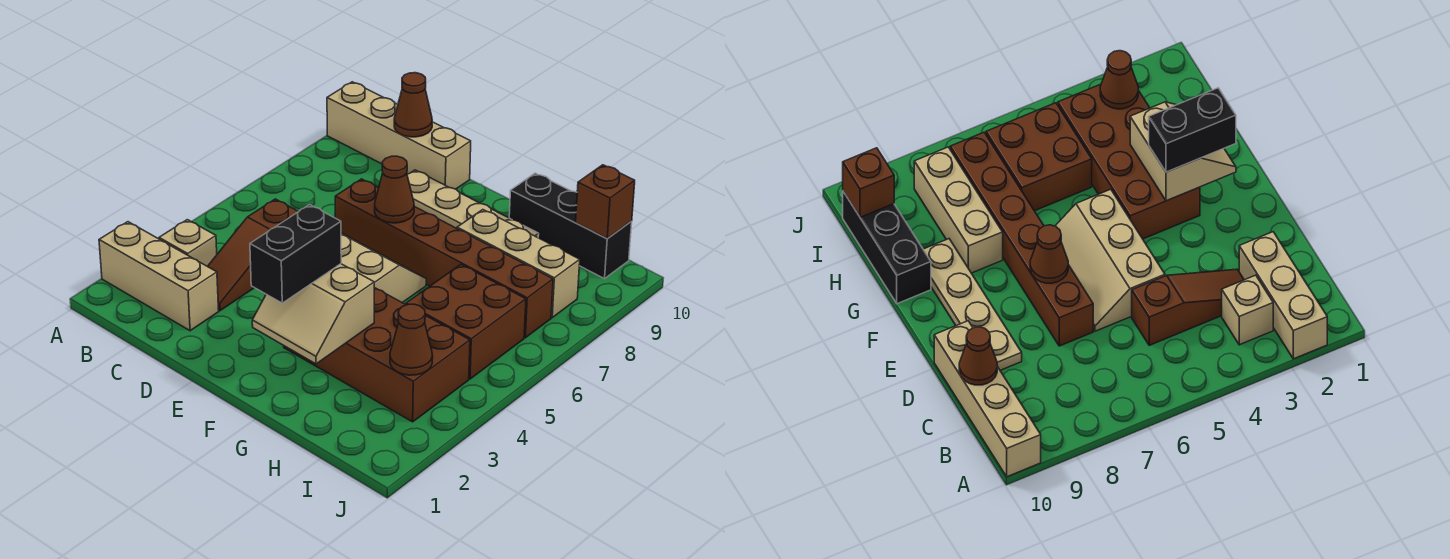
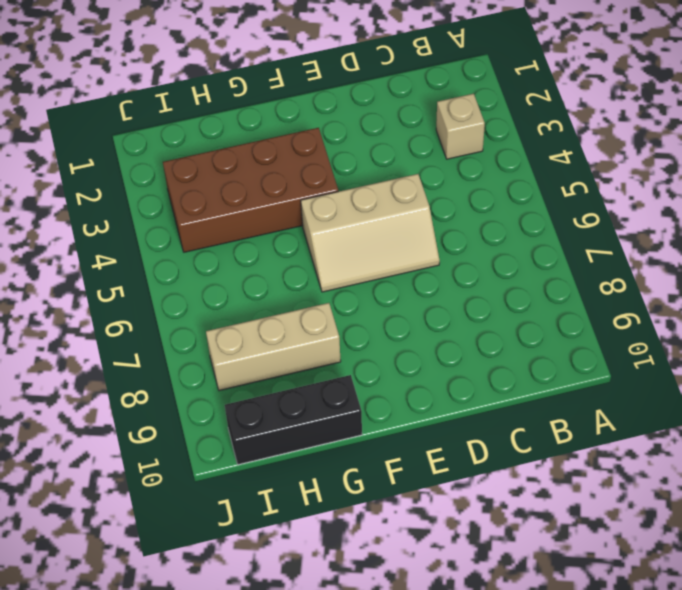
none -> tan brick A2:C2 level 1
none -> tan brick A10:D10 level 1
none -> brown slope C3:C5 level 1 top 5

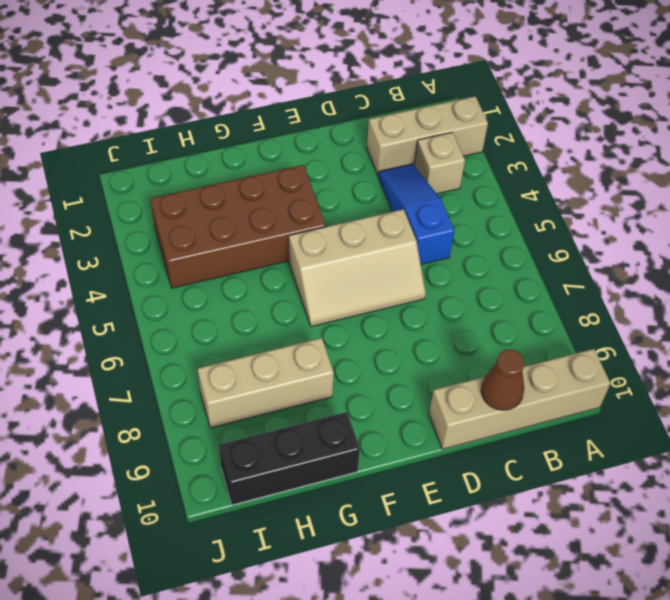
blue slope C3:C5 level 1 top 5 -> brown slope C3:C5 level 1 top 5
none -> brown brick D7:I7 level 1
none -> tan plate D9:G9 level 1
none -> brown brick H5:I6 level 1

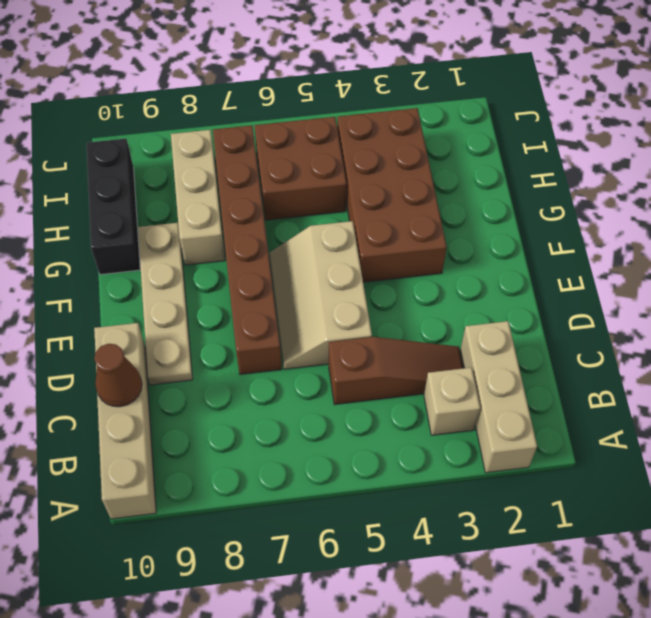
none -> brown cone E7 level 2
none -> tan slope F2:G3 level 2 top 3
none -> brown cone I3 level 2

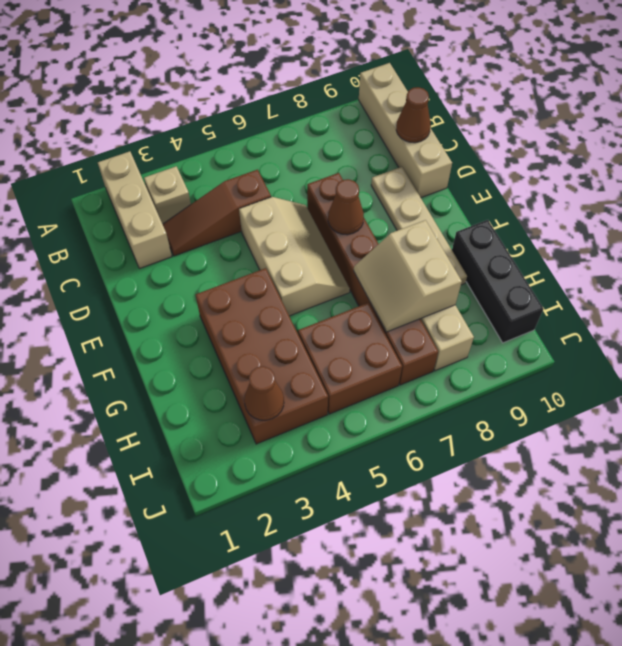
tan slope G7:H8 level 2 top 8 -> tan slope F2:G3 level 2 top 3
none -> brown brick I10 level 2
none -> black brick F2:F3 level 3

